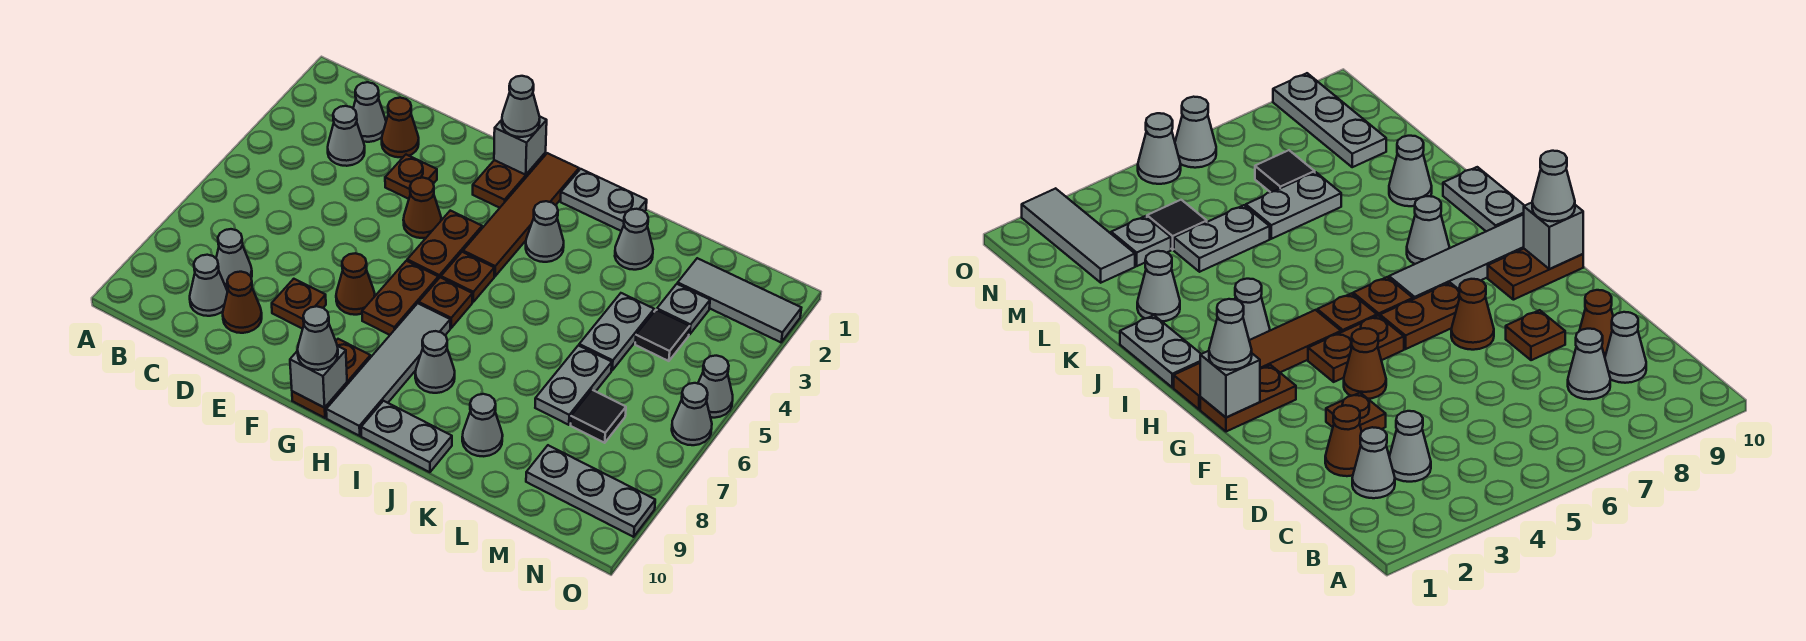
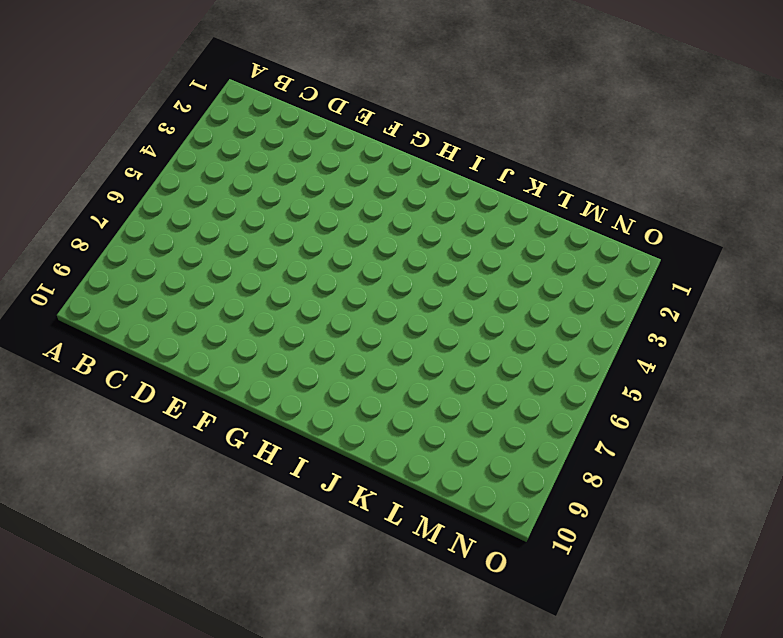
none -> grey cone C2 level 1
none -> grey cone C3 level 1
none -> grey cone C8 level 1
none -> grey cone C9 level 1

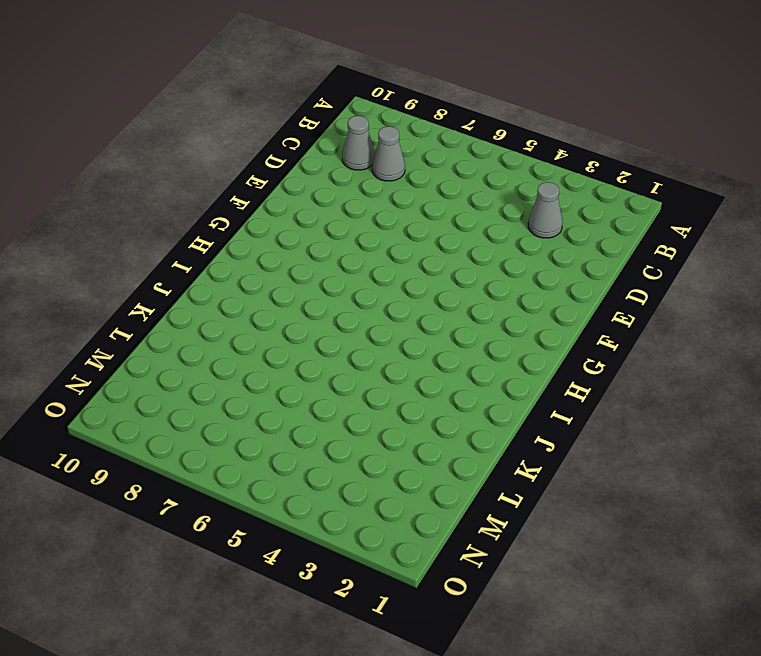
none -> grey cone C2 level 1
none -> brown cone D2 level 1
none -> brown cone D9 level 1
none -> brown plate E3 level 1

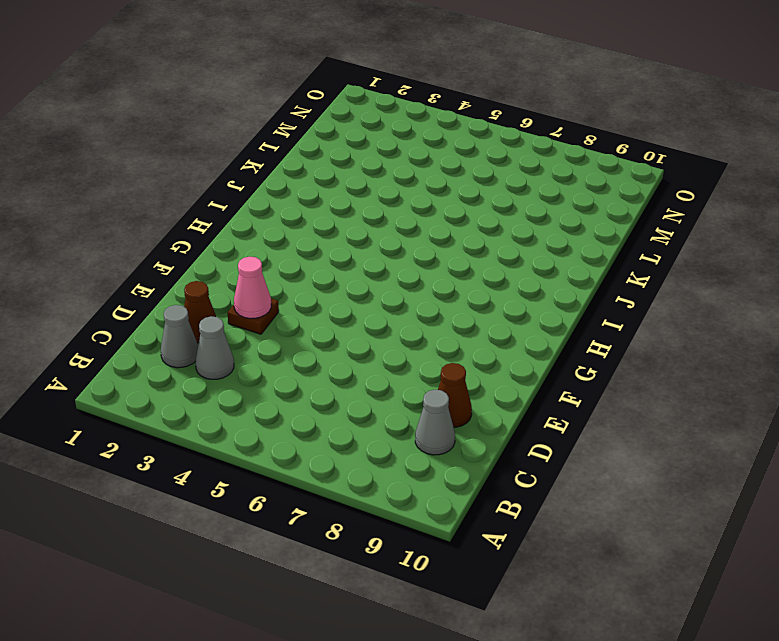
pink cone E3 level 2 -> none
none -> grey cone C8 level 1
none -> brown plate E8 level 1
none -> brown cone F4 level 1
none -> brown cone F7 level 1

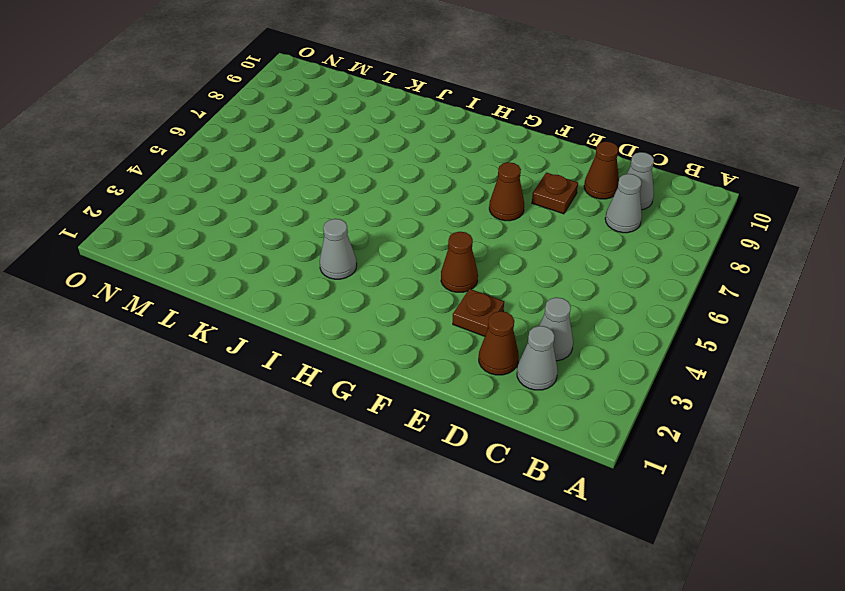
none -> brown plate G1:G2 level 1
none -> brown plate G4:G5 level 1
none -> brown plate G6:G7 level 1
none -> brown plate G9:G10 level 1

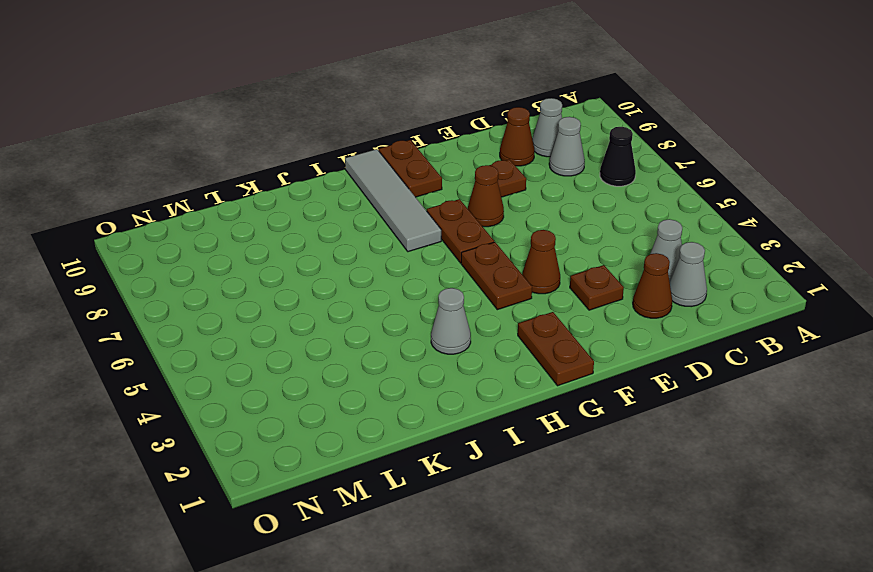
black cone B7 level 1 -> none
none -> brown tile H1:H4 level 1
none -> brown plate H5 level 1
none -> brown plate H6 level 1
none -> grey plate I1:J1 level 1

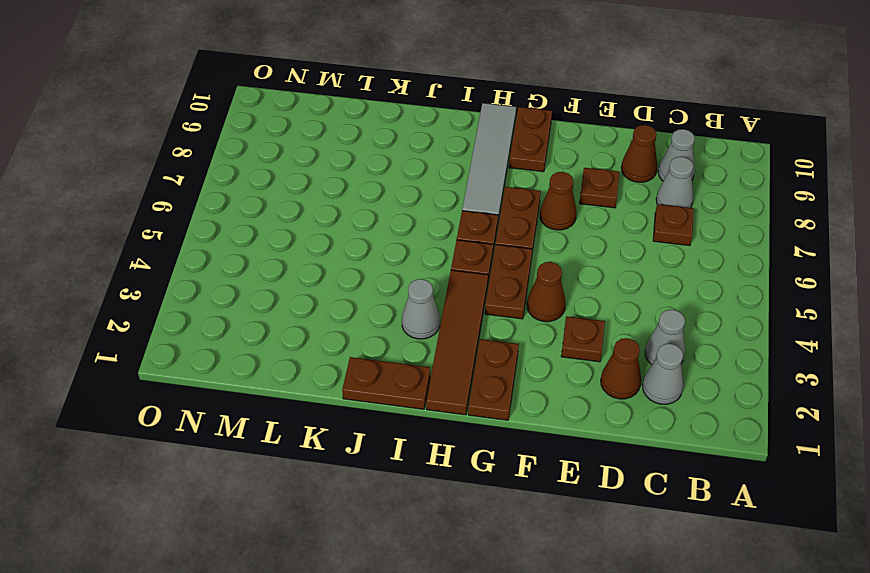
brown plate C7 level 1 -> none
brown plate I1:J1 level 1 -> grey plate I1:J1 level 1
none -> grey cone I8 level 1
none -> grey plate I10:J10 level 1
none -> grey cone K2 level 1
none -> grey cone K9 level 1

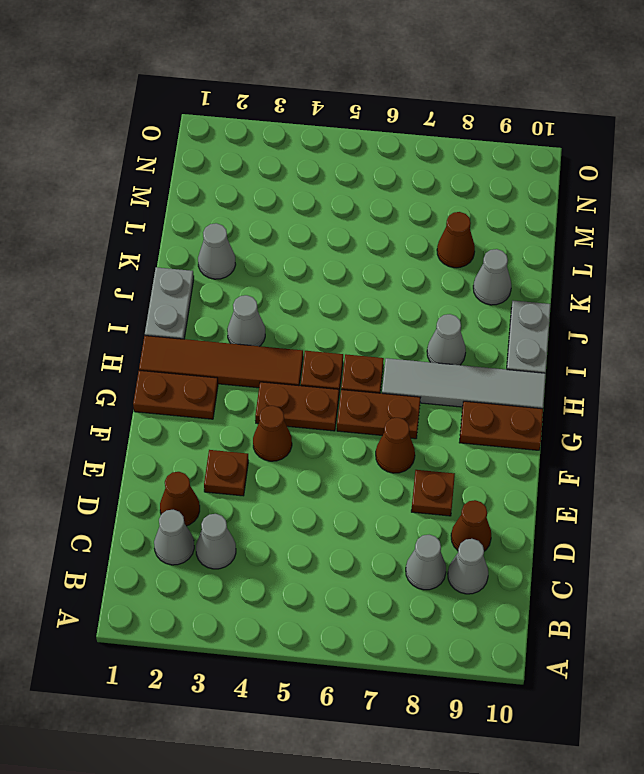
brown cone L8 level 1 -> none
none -> grey plate L4:L5 level 1
none -> grey plate L6:L7 level 1
none -> grey tile M2:O2 level 1
none -> grey plate M3 level 1

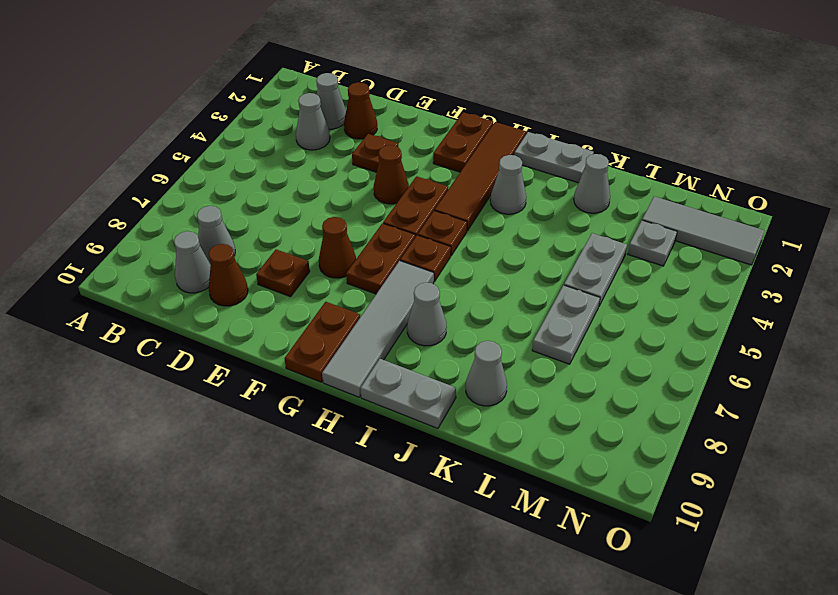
none -> black tile M4 level 1
none -> black tile M7 level 1
none -> grey plate M9:O9 level 1
none -> grey cone O5 level 1

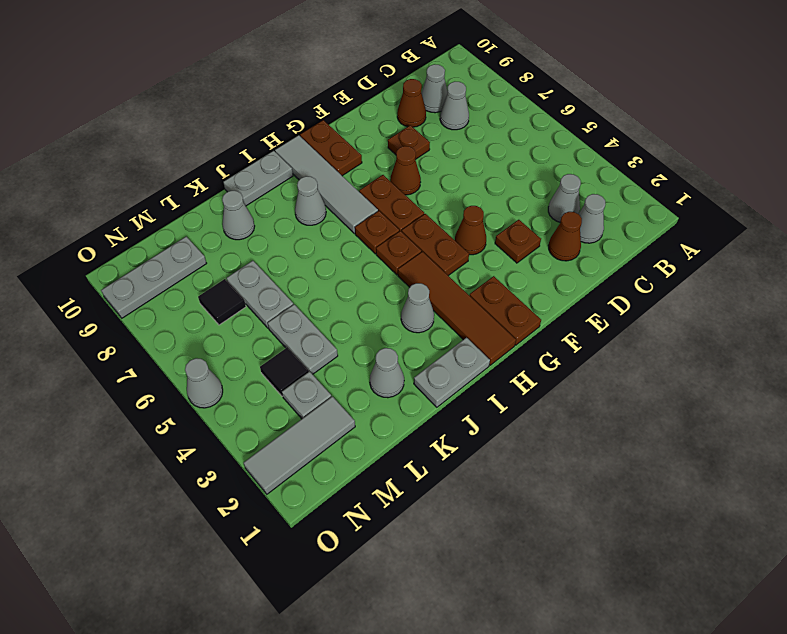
none -> grey cone O6 level 1
none -> grey brick G1 level 2
none -> grey brick G10 level 2
none -> grey cone G1 level 3

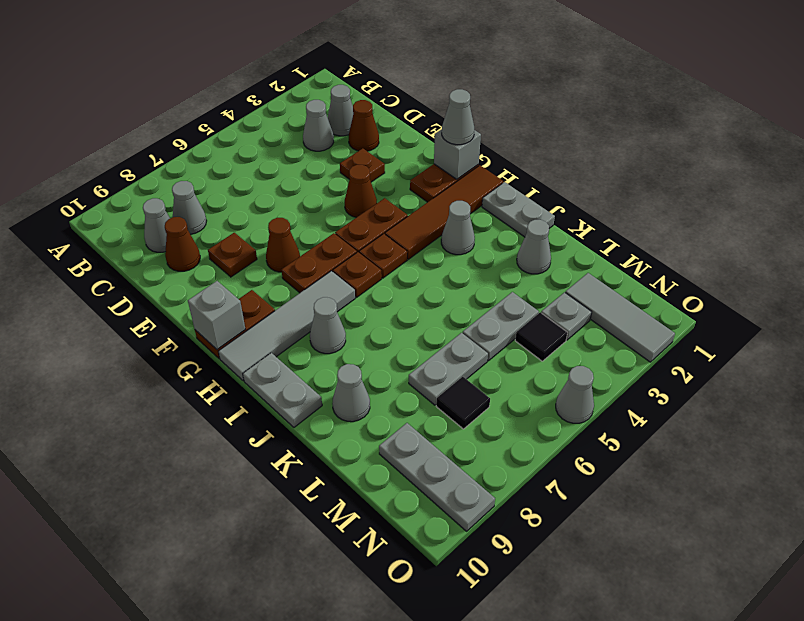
none -> grey cone O6 level 1
none -> grey cone G10 level 3

